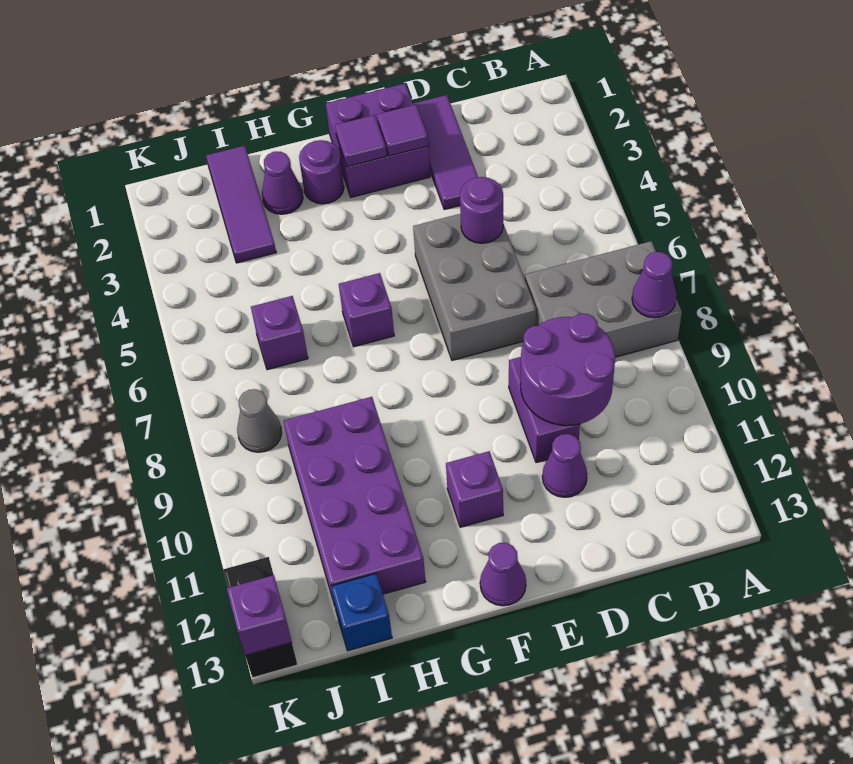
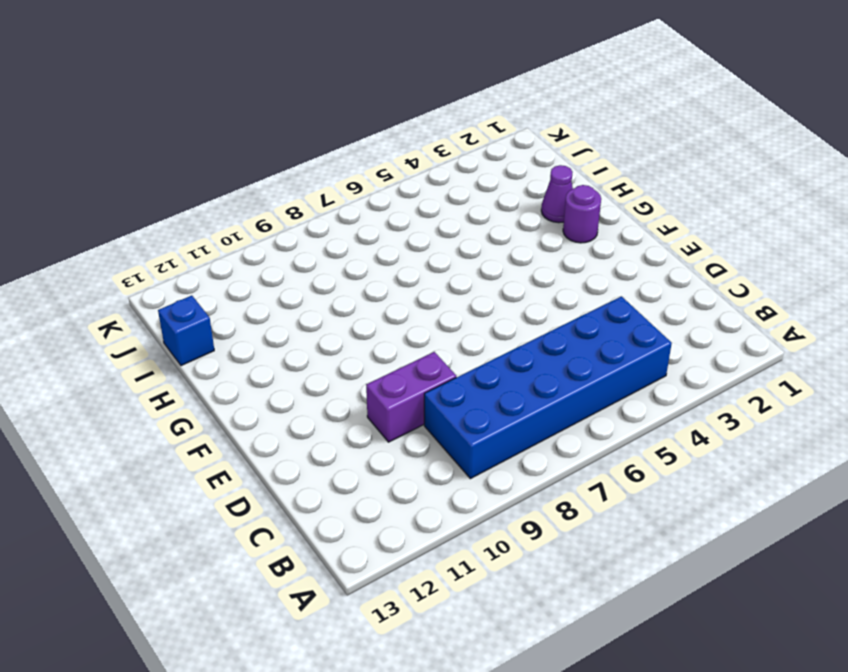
blue brick B4:C9 level 1 -> grey brick A7:C8 level 1
none -> purple tile D1:D3 level 1
none -> grey brick D5:E7 level 1
none -> purple cone D11 level 1

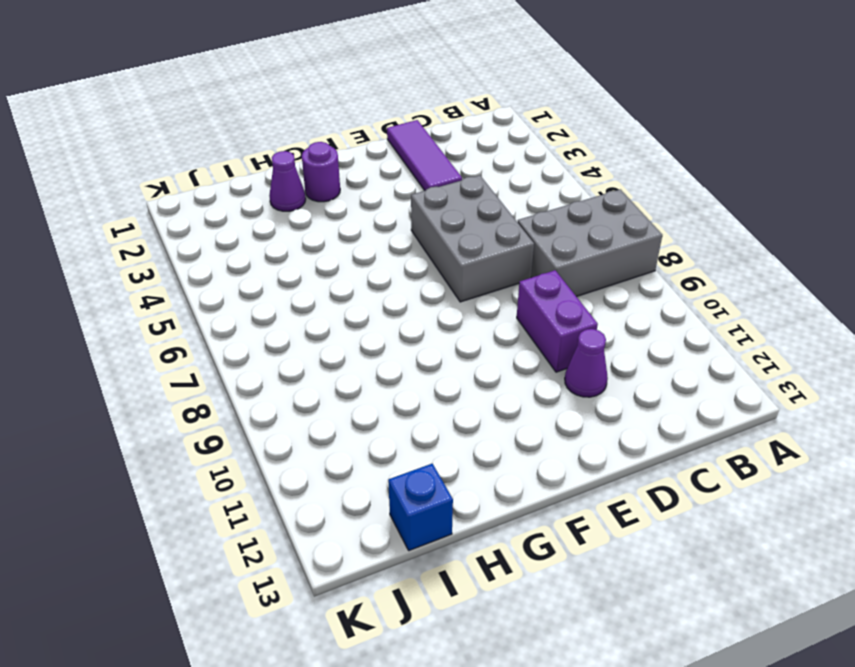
none -> purple brick E1:F2 level 1
none -> purple brick F11 level 1
none -> purple cone F13 level 1

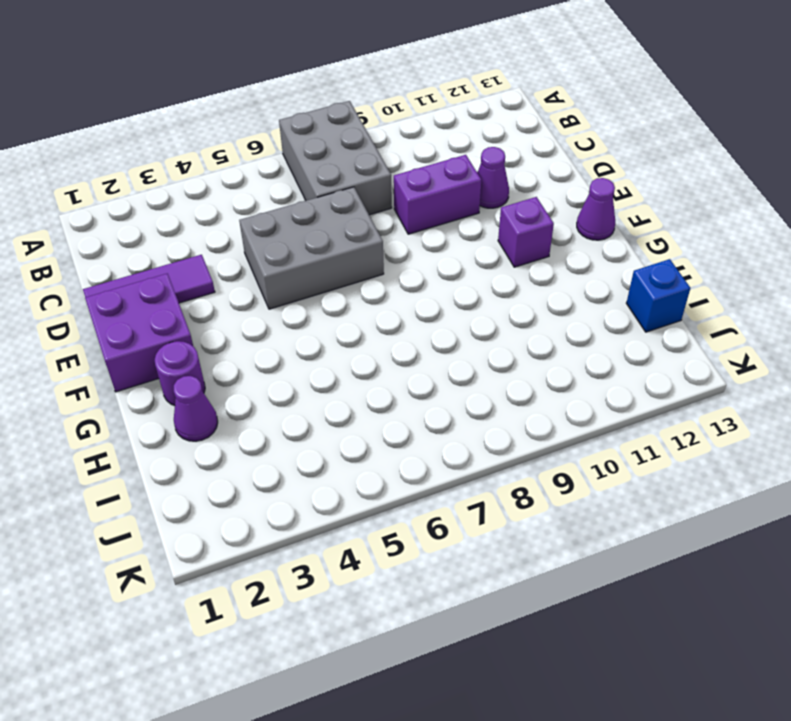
none -> purple brick G6 level 1
none -> purple brick H9:I12 level 1
none -> purple tile I1:I3 level 1

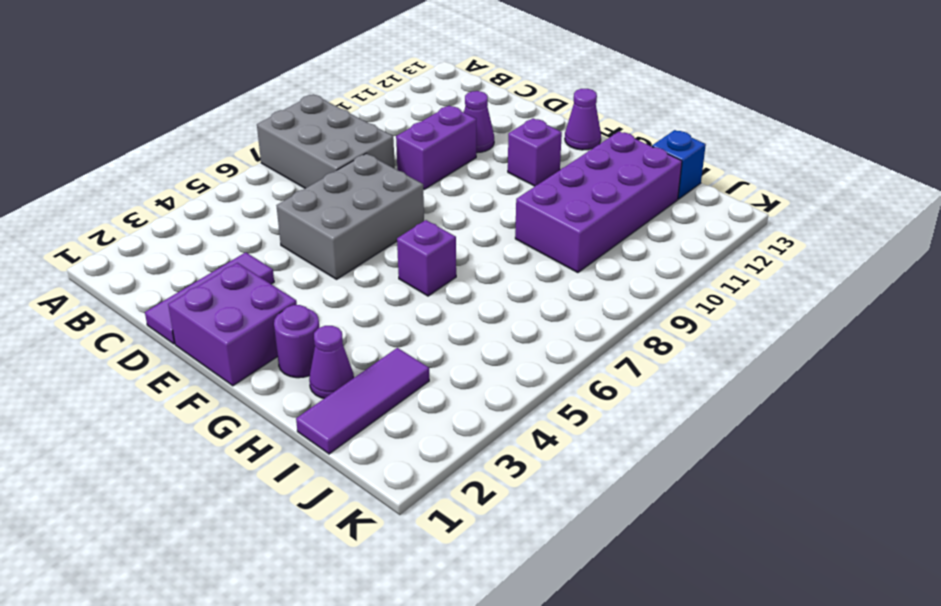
none -> purple brick I6 level 1
none -> grey cone J8 level 1
none -> black brick K12:K13 level 1

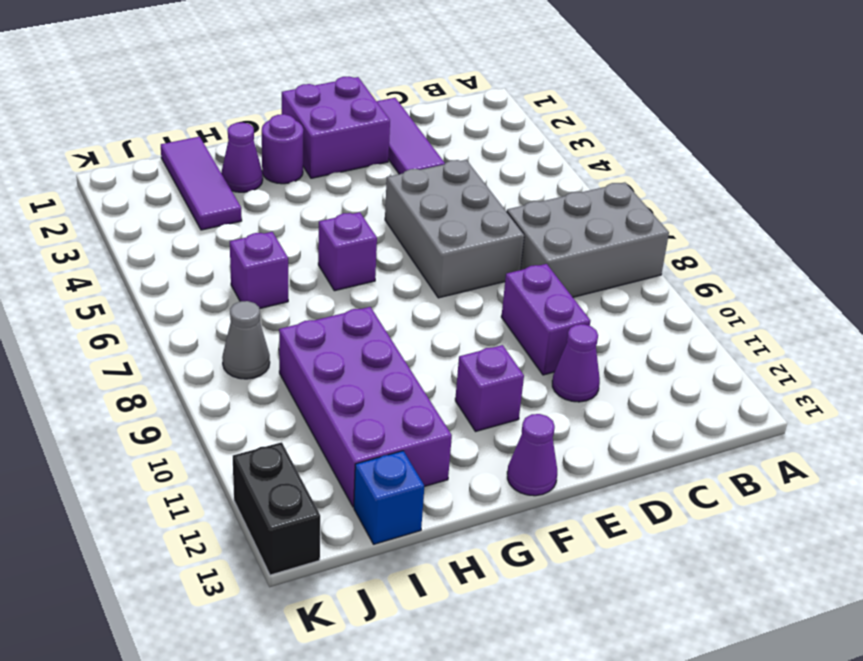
none -> purple cone A8 level 2
none -> purple round brick C9:D10 level 2
none -> purple round brick D5 level 2

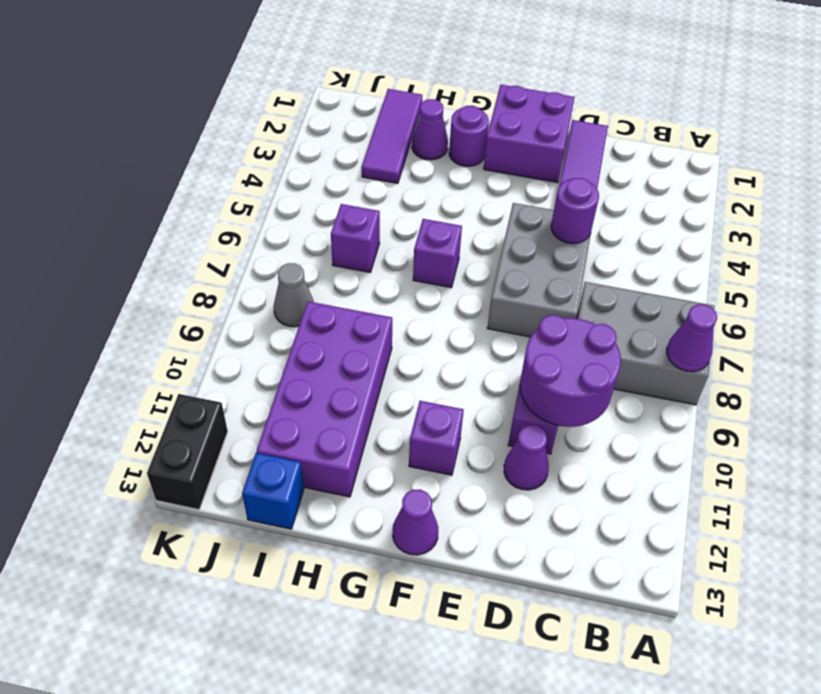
none -> purple tile E2 level 2
none -> purple tile F2 level 2
none -> purple brick K13 level 2

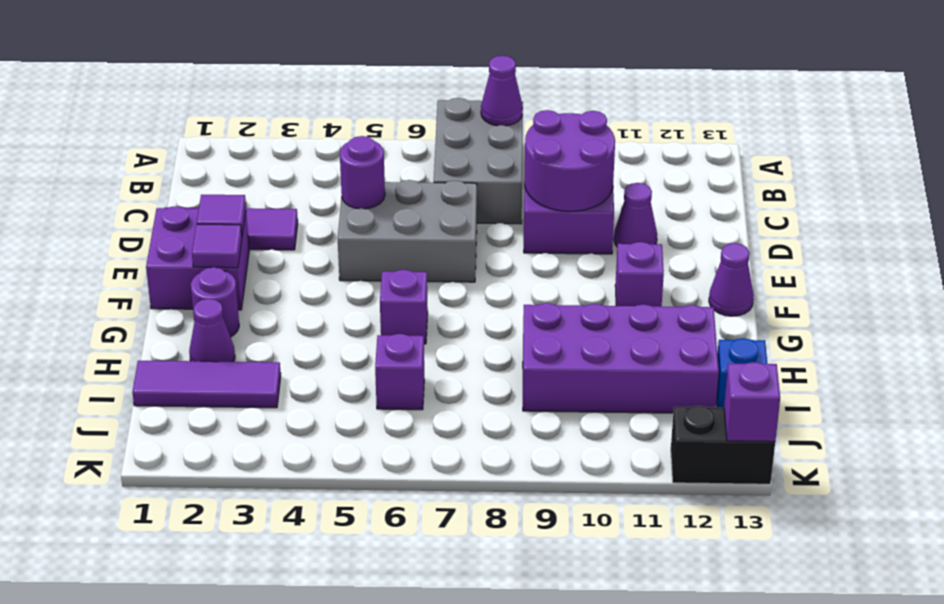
none -> grey cone J8 level 1

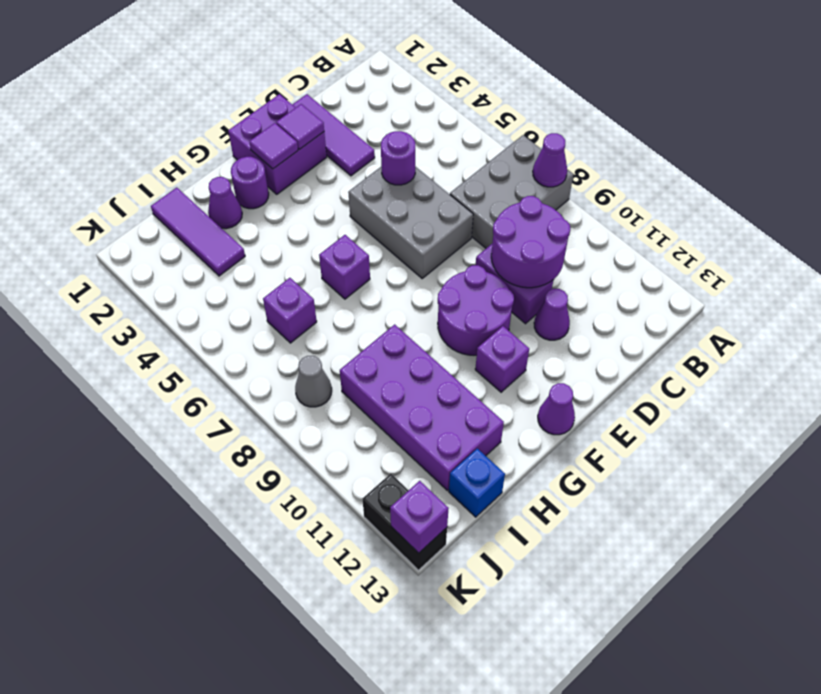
purple round brick E9:F10 level 1 -> none

